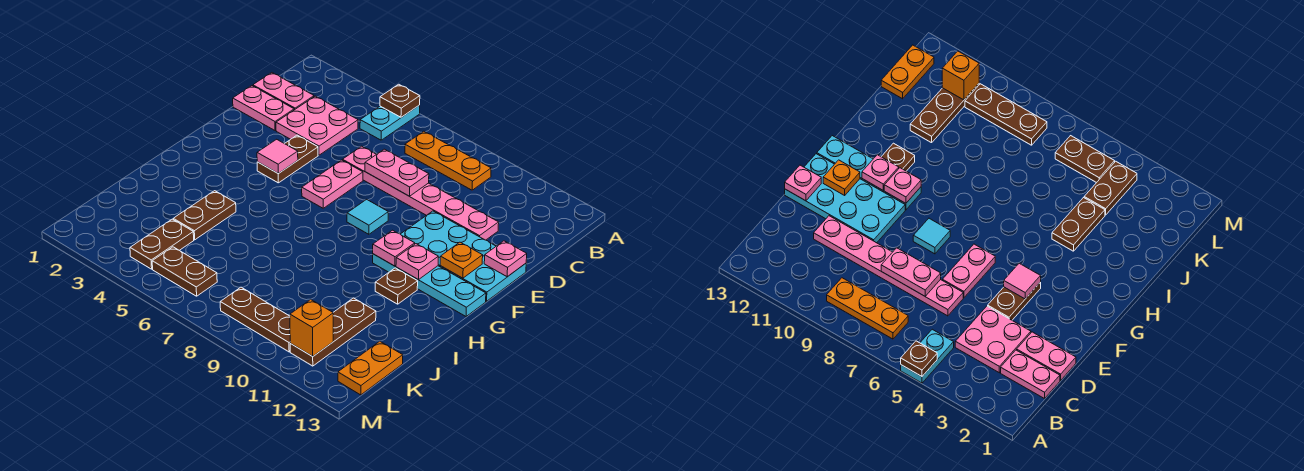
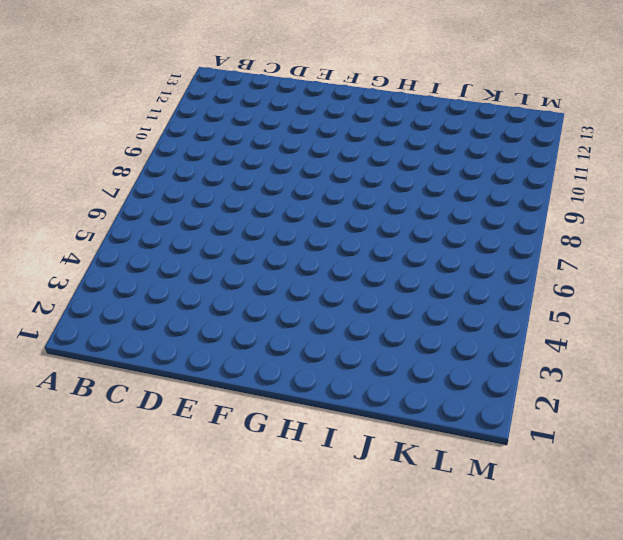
none -> cyan plate A5:B5 level 1
none -> orange plate B7:B9 level 1
none -> pink plate C1:C2 level 1

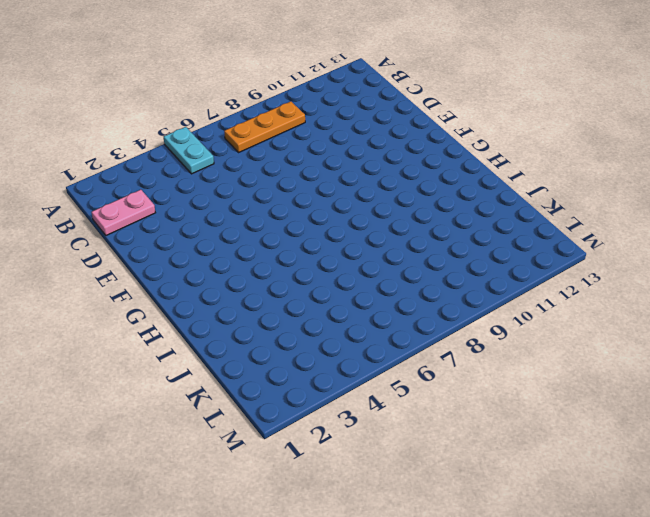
none -> pink plate C3:D4 level 1
none -> pink plate D1:D2 level 1
none -> pink plate D6:D11 level 1

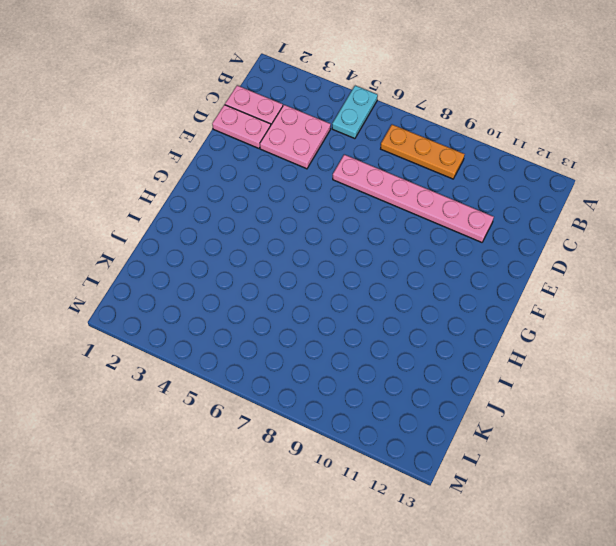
none -> brown plate E4:F4 level 1
none -> pink plate E6:F6 level 1
none -> cyan plate E10:F13 level 1

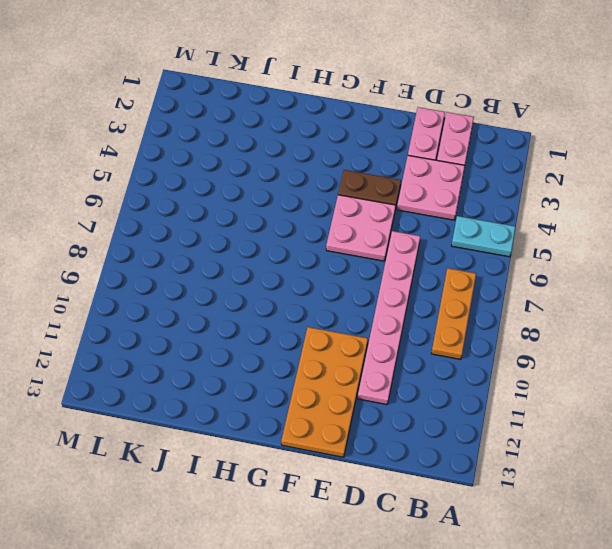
pink plate E5:F6 level 1 -> pink plate E6:F6 level 1
orange plate E10:F13 level 1 -> cyan plate E10:F13 level 1
none -> cyan tile F8 level 1
none -> cyan plate G10:G13 level 1
none -> brown plate H11 level 1

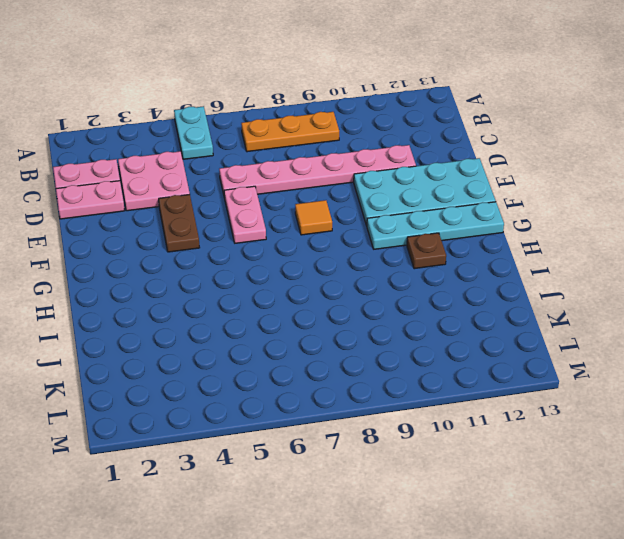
orange tile F8 level 1 -> cyan tile F8 level 1
none -> brown plate I4:J4 level 1
none -> brown plate J11:L11 level 1
none -> brown plate K4:L4 level 1

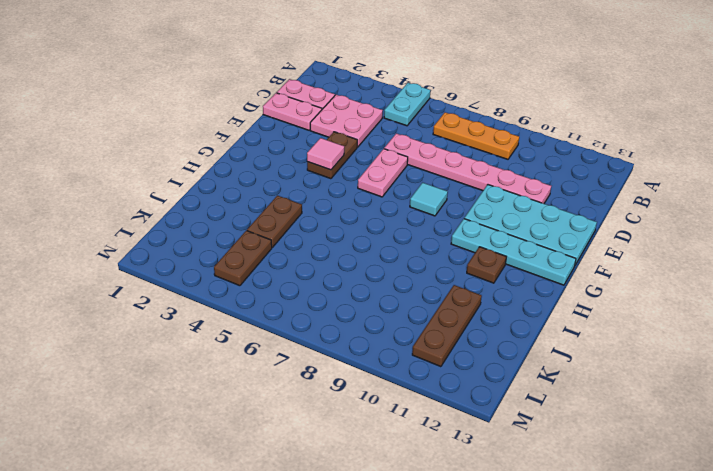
none -> orange plate K13:L13 level 1
none -> brown plate L5:L6 level 1
none -> brown plate L8:L10 level 1

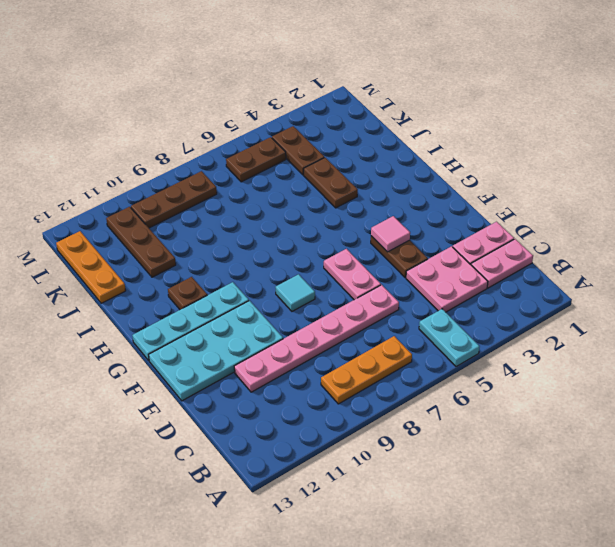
orange plate J13:L13 level 1 -> orange plate K13:L13 level 1
none -> brown plate A5 level 2
none -> pink plate D7:D8 level 2
none -> pink plate E13 level 2

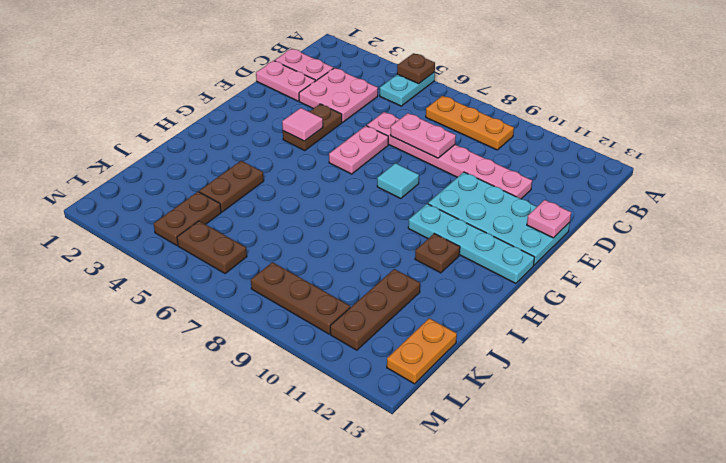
none -> orange plate F12 level 2
none -> pink plate G10 level 2
none -> pink plate G11 level 2

